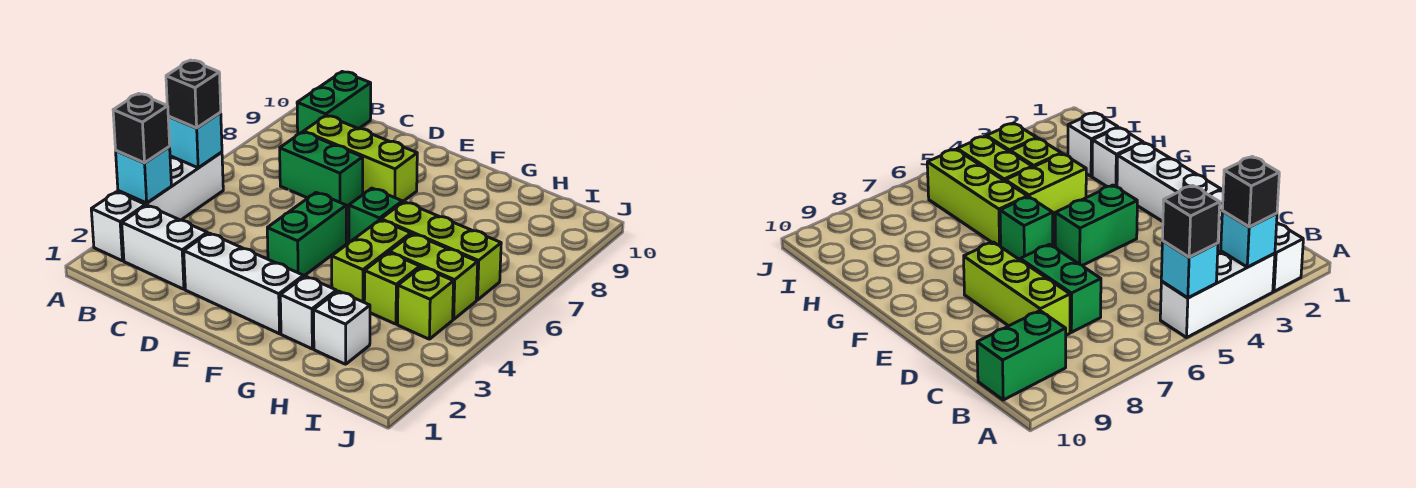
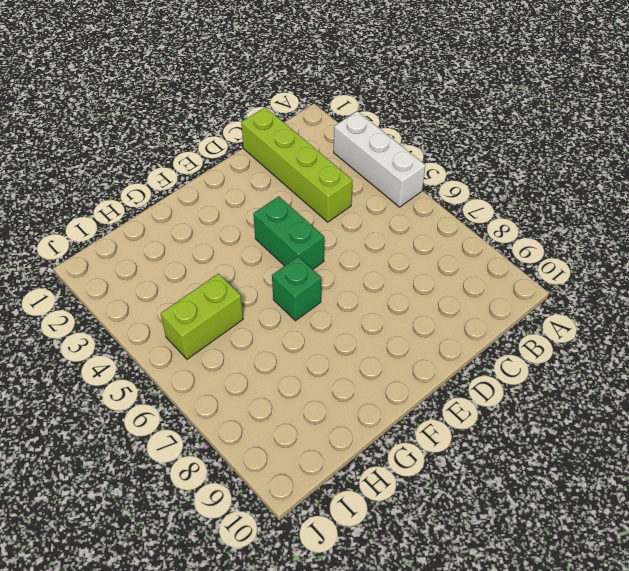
lime brick C1:C4 level 1 -> white brick B2:C2 level 1
none -> white brick A2 level 1
none -> green brick B9:B10 level 1
none -> green brick C7:D7 level 1

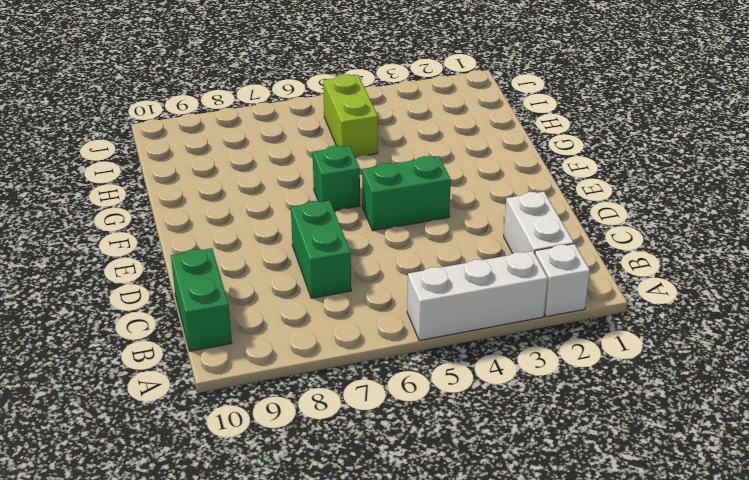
green brick B10:C10 level 1 -> green brick B9:B10 level 1
none -> lime brick C8:E8 level 1
none -> white brick D2:F2 level 1
none -> white brick G2 level 1

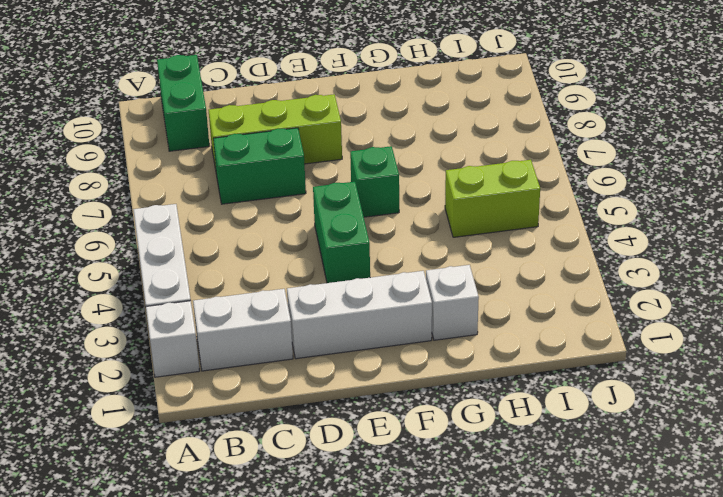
none -> lime brick G4:G5 level 1
none -> lime brick G6:I6 level 1
none -> white brick H2 level 1

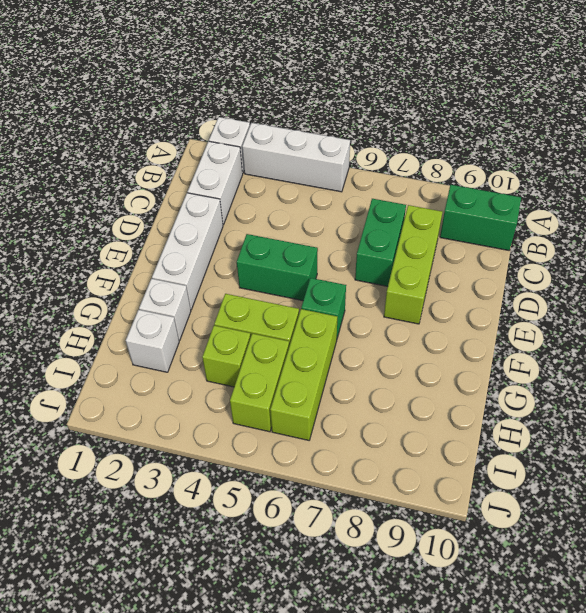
none -> lime brick I4 level 1
none -> cyan brick A3 level 2
none -> cyan brick A5 level 2

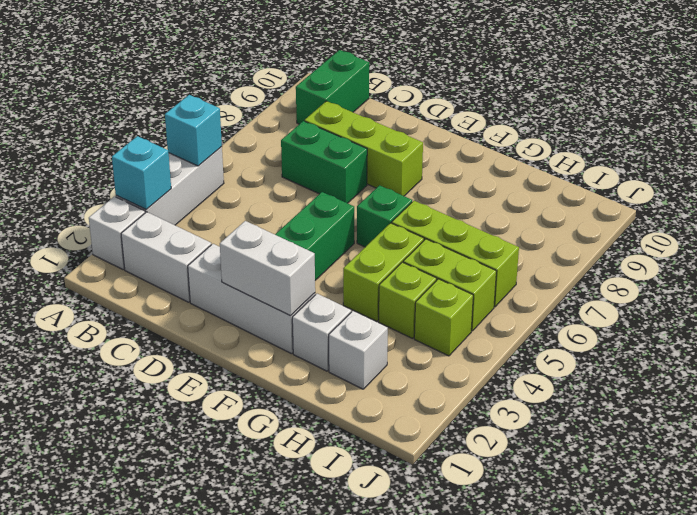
white brick E2:F2 level 2 -> none
none -> black brick A3 level 3
none -> black brick A5 level 3

